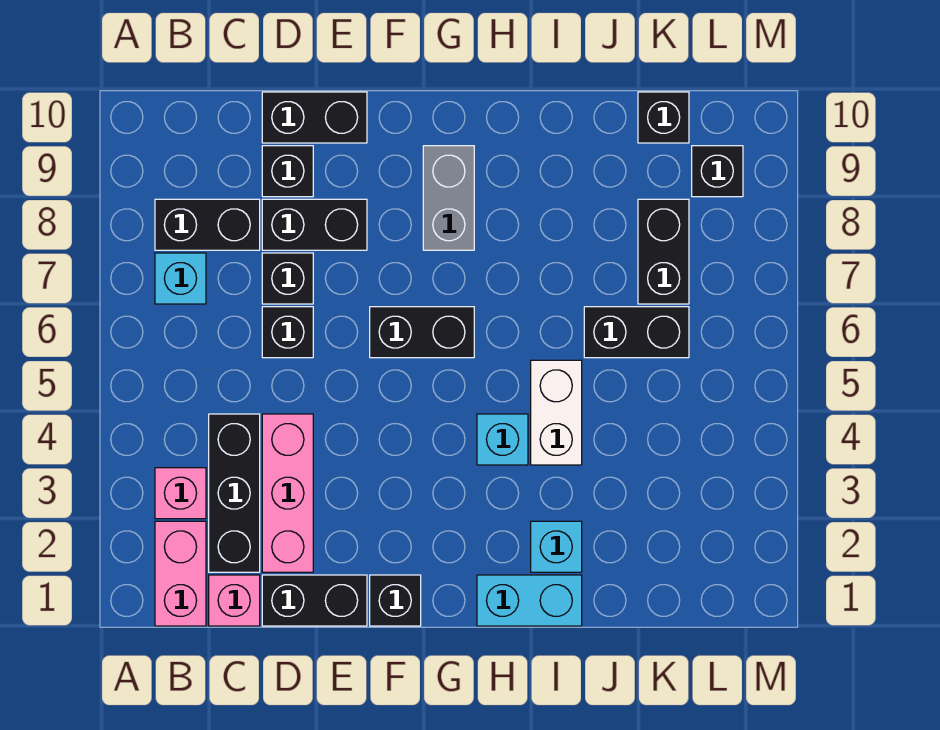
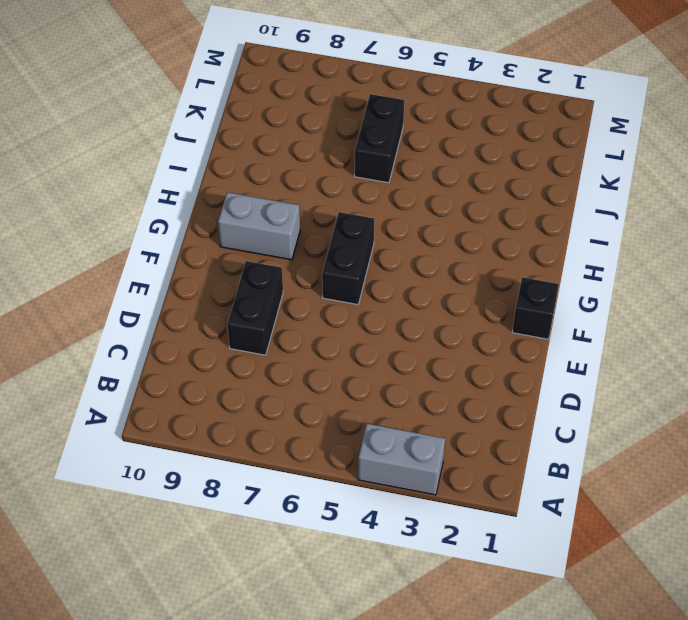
grey brick A3:A4 level 1 -> none
none -> pink brick B1:B2 level 1
none -> pink brick B3 level 1
none -> cyan brick B7 level 1

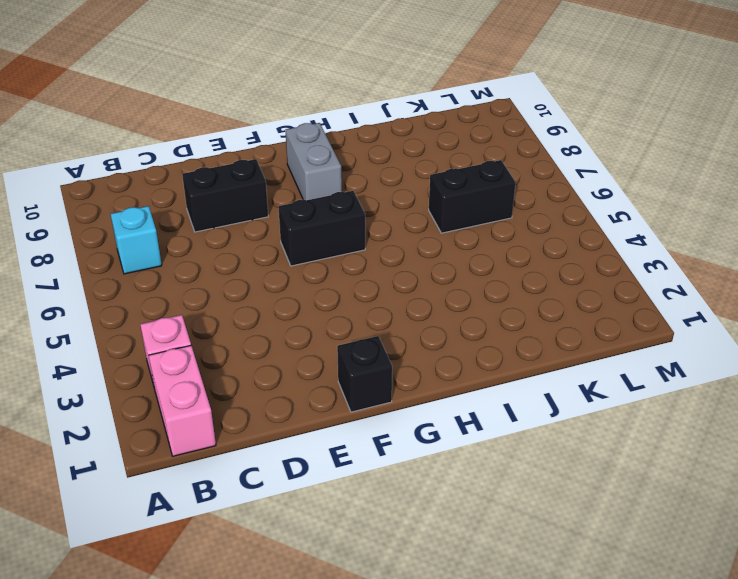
none -> black brick B8:C8 level 1
none -> pink brick C1 level 1
none -> black brick C2:C4 level 1

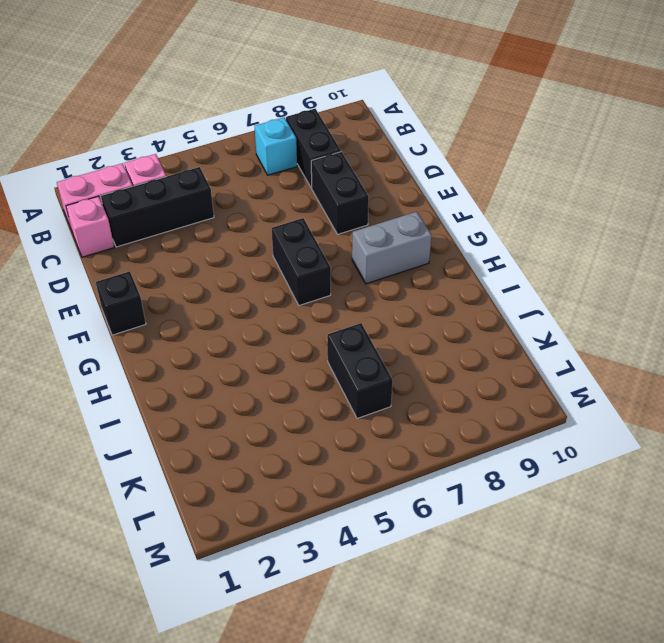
none -> black brick D1:E1 level 1
none -> pink brick D2:D4 level 1
none -> black brick D6 level 1

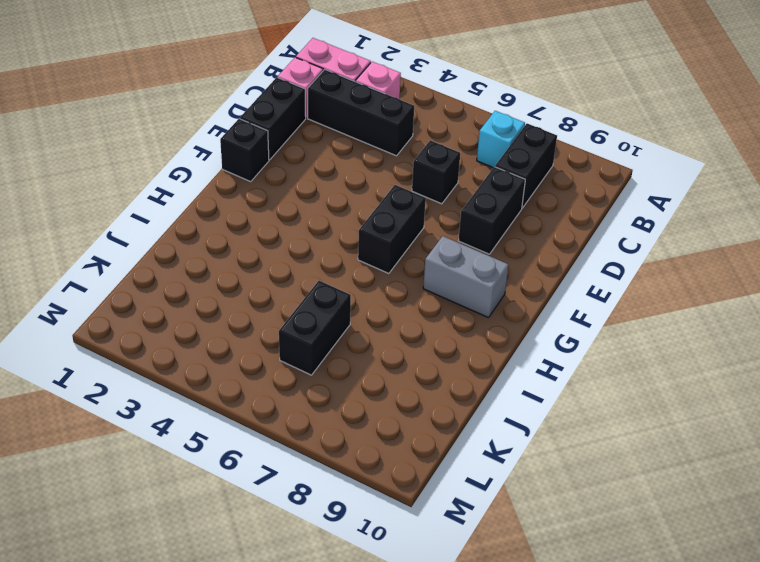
none -> pink brick D2:D4 level 1
none -> black brick D7 level 1
none -> black brick D9 level 1

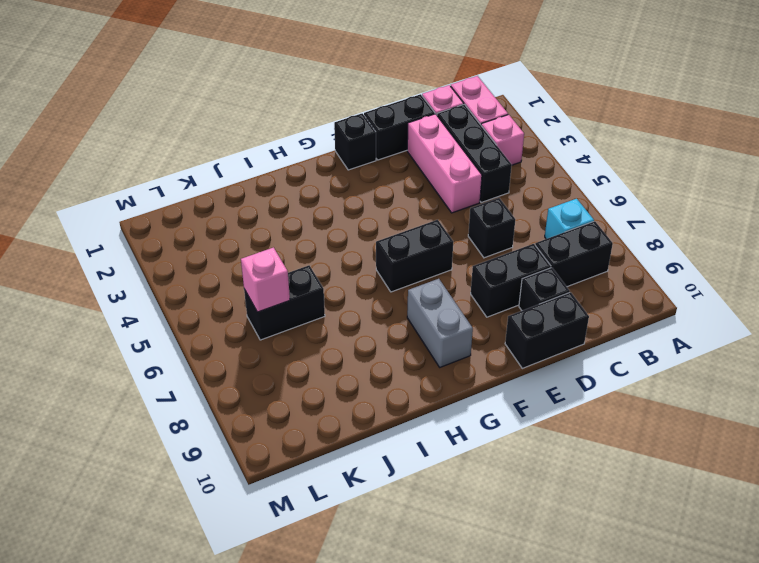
pink brick K6 level 2 -> none
none -> black brick D7 level 1
none -> cyan brick H1:I1 level 1
none -> cyan brick H4 level 1

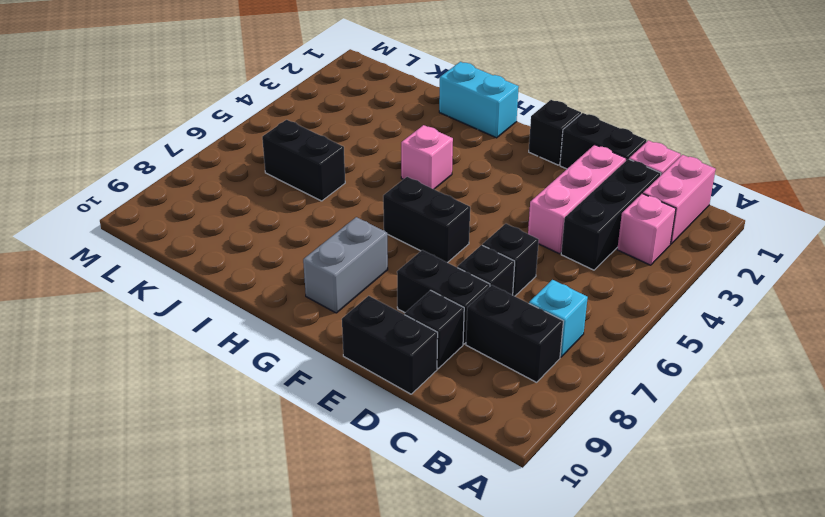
pink brick H4 level 1 -> cyan brick H4 level 1
none -> cyan brick I2 level 1
none -> white brick I4:I5 level 1
none -> black brick K7:K8 level 1

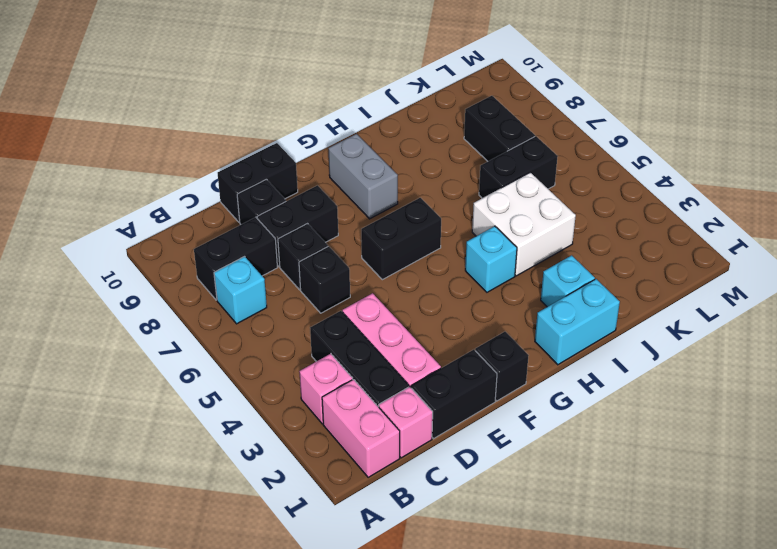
white brick I4:J5 level 1 -> white brick I4:I5 level 1
none -> black brick K10 level 1
none -> black brick L9 level 1

